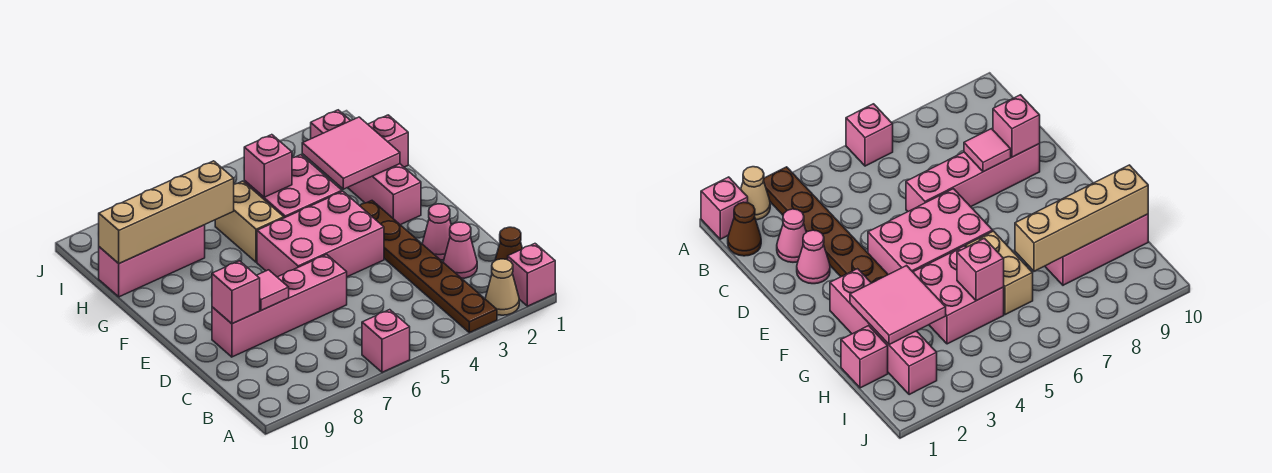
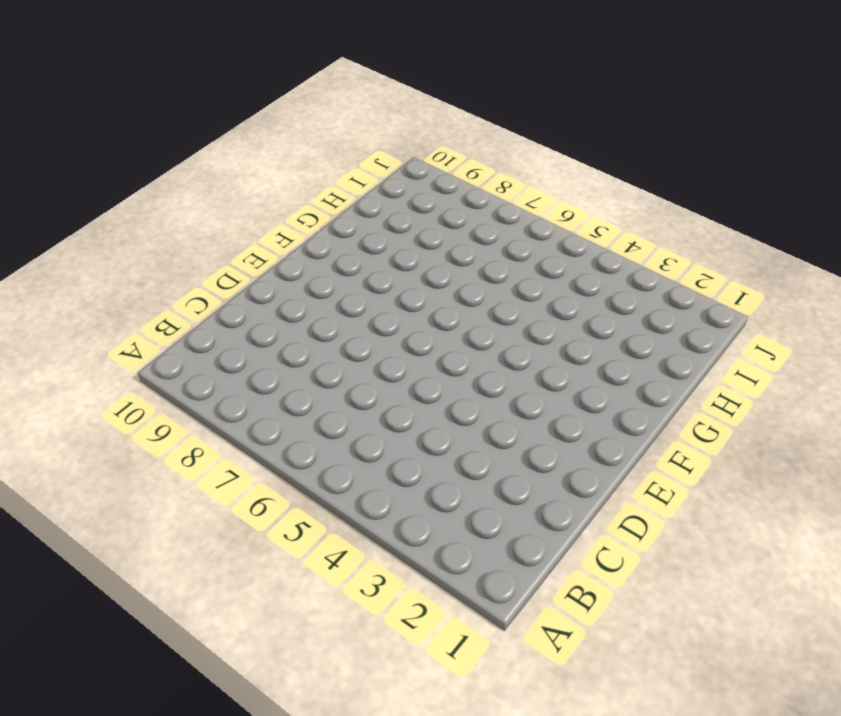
none -> pink brick A1 level 1
none -> tan cone A2 level 1
none -> brown plate A3:F3 level 1

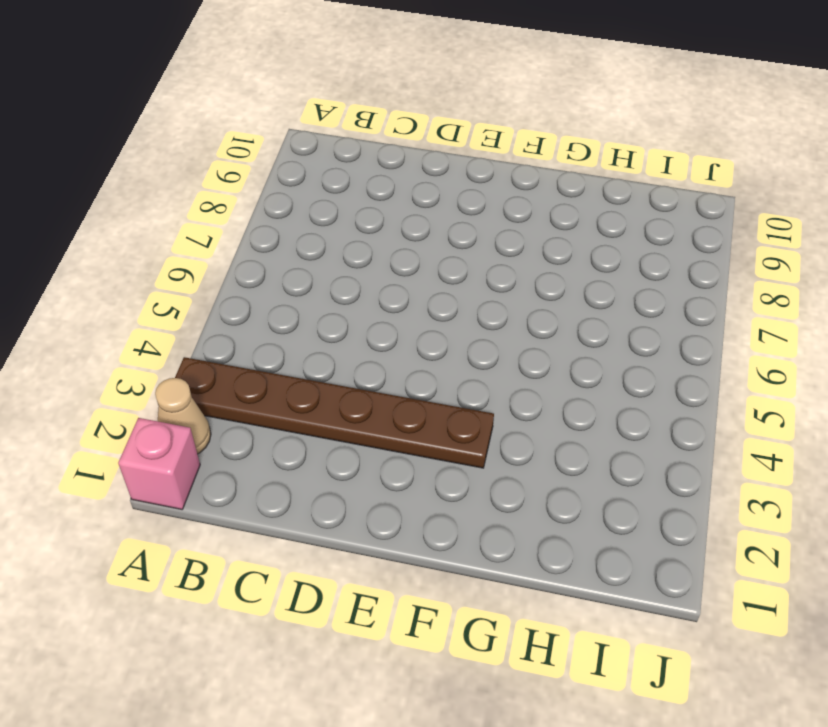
none -> pink brick A6 level 1
none -> brown cone B1 level 1
none -> pink cone C2 level 1

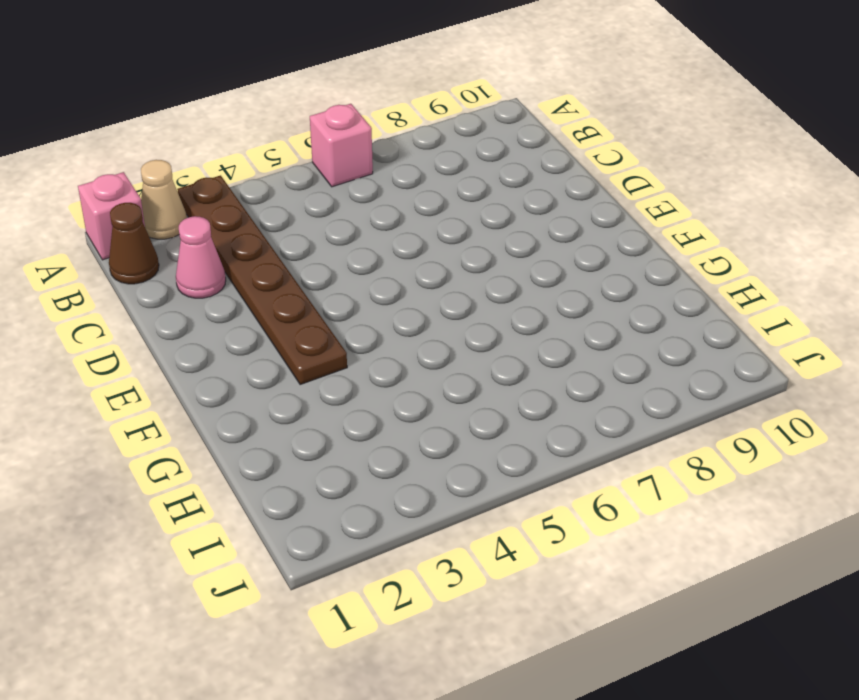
none -> pink cone D2 level 1
none -> pink brick D6:D9 level 1
none -> pink brick E4:F6 level 1

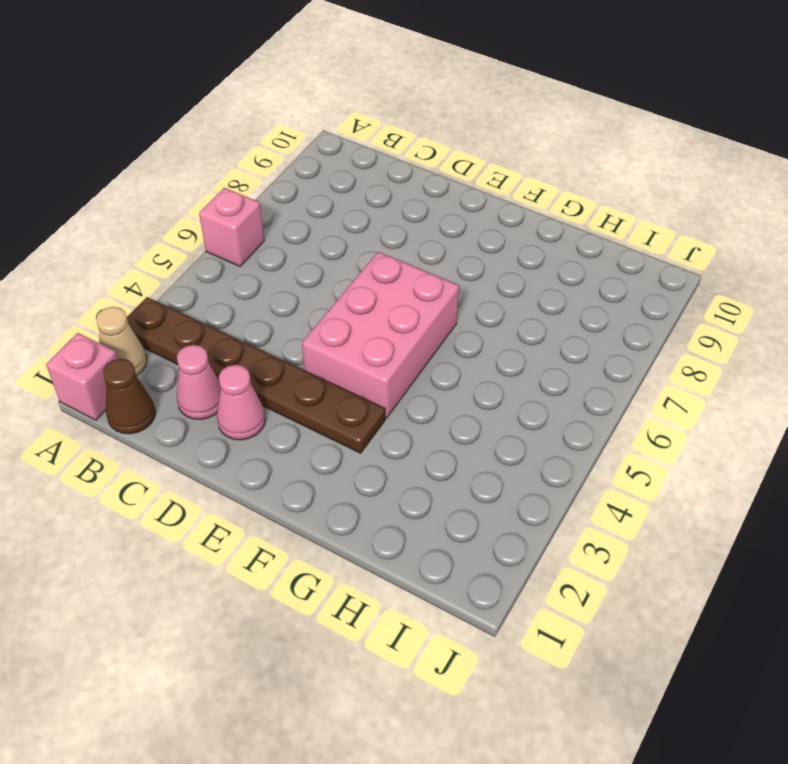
none -> pink brick D6:D9 level 1
none -> pink brick F2:I2 level 1
none -> pink brick G4:H5 level 1

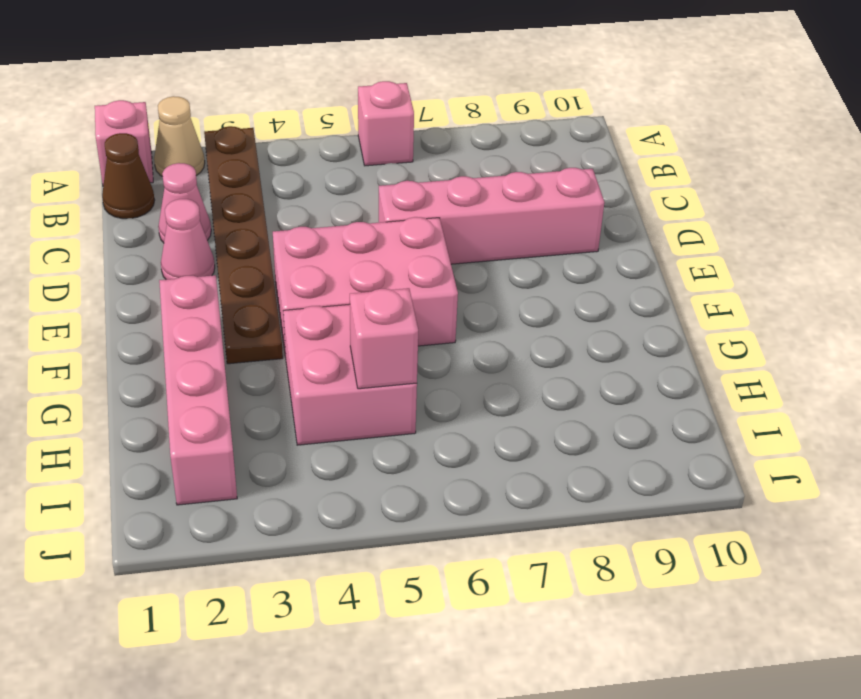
none -> tan brick G6:H6 level 1
none -> pink brick H1 level 1
none -> pink brick H8:H10 level 1

